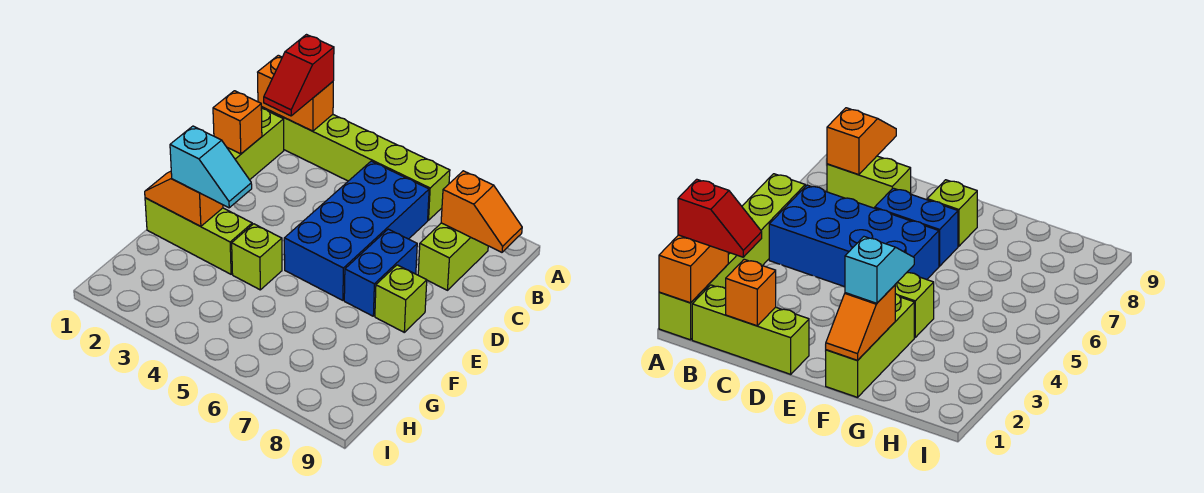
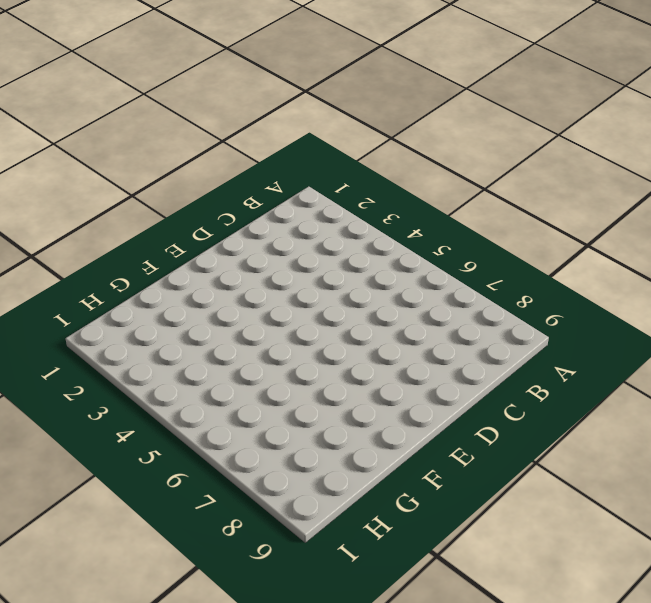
none -> lime brick A1:A6 level 1
none -> lime brick B1:D1 level 1
none -> blue brick B5:E6 level 1

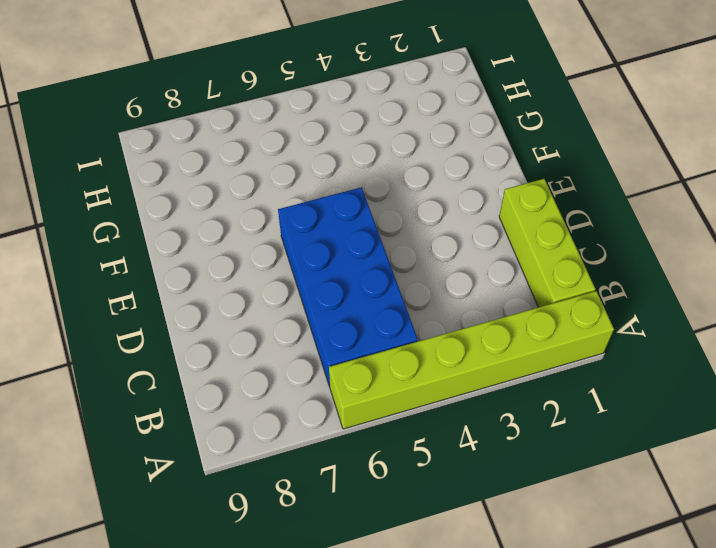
none -> lime brick B8:C8 level 1
none -> blue brick D7:E7 level 1
none -> lime brick E8 level 1

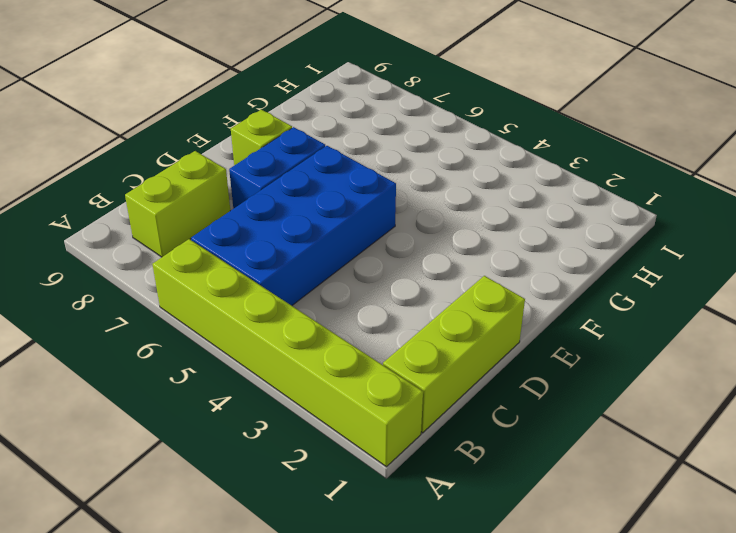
none -> lime brick F1:F3 level 1
none -> lime brick F4 level 1
none -> orange brick A1:A2 level 2

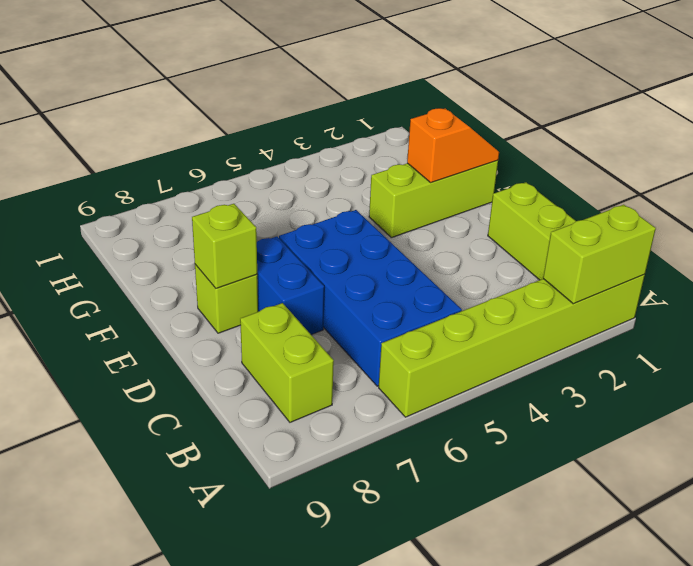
lime brick A1:A2 level 2 -> orange brick A1:A2 level 2
lime brick E8 level 2 -> lime brick F4 level 1
none -> orange slope B8:B9 level 2 top 8
none -> orange brick C1 level 2
none -> red slope A2:B2 level 3 top A

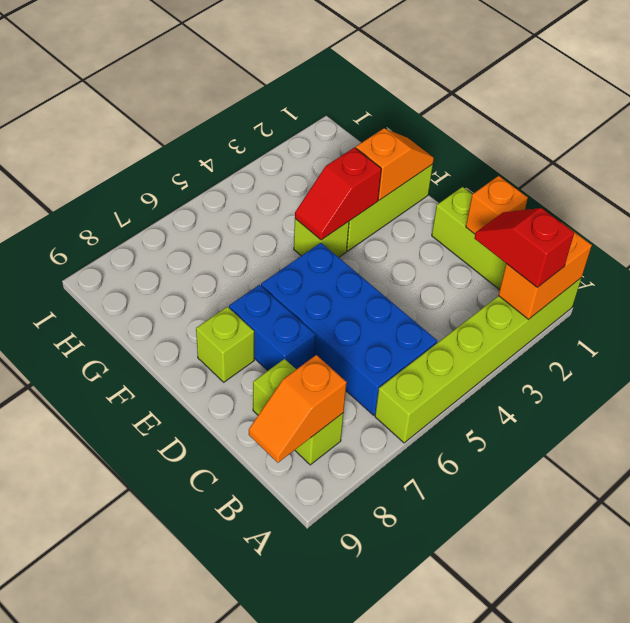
red slope F3:F4 level 2 top 3 -> none
none -> cyan slope F2:F3 level 3 top 2

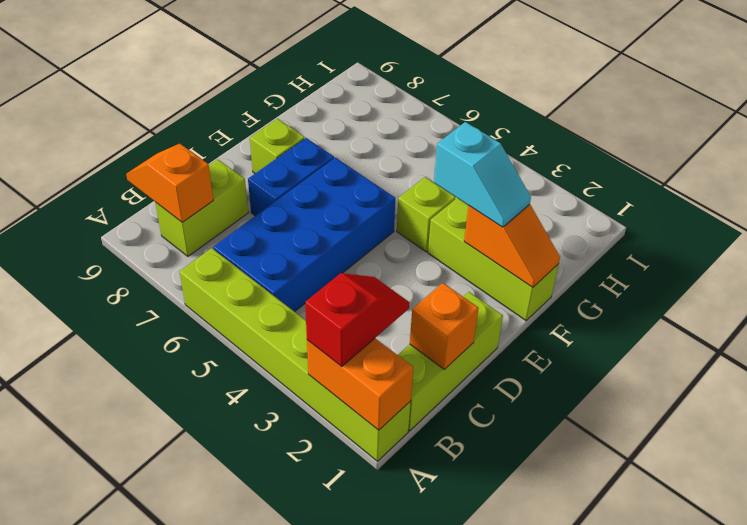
cyan slope F2:F3 level 3 top 3 -> cyan slope F2:F3 level 3 top 2

